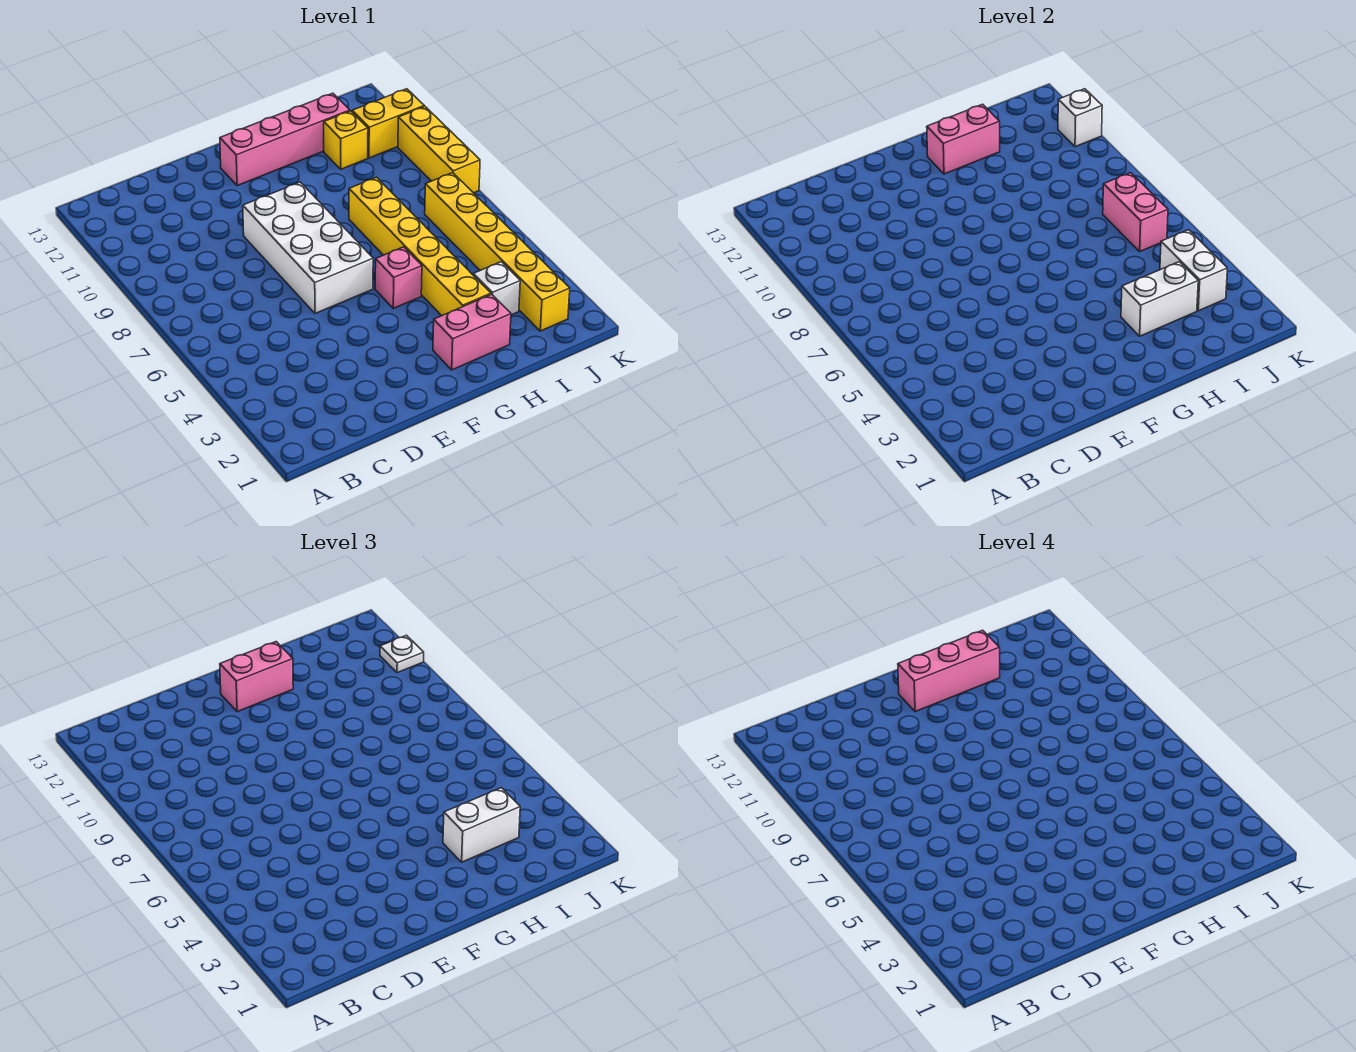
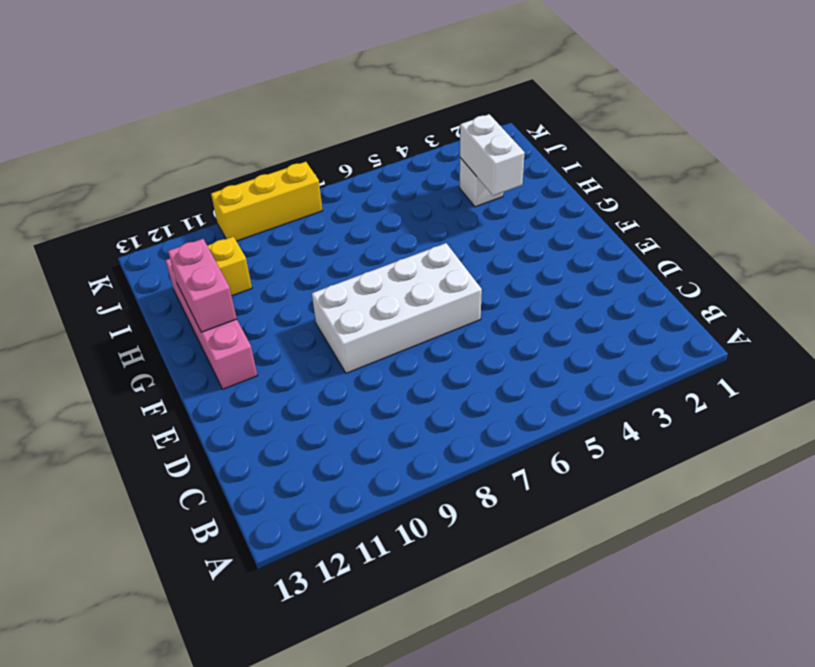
none -> pink brick G2:H2 level 1
none -> pink brick G5 level 1
none -> yellow brick H3:H8 level 1

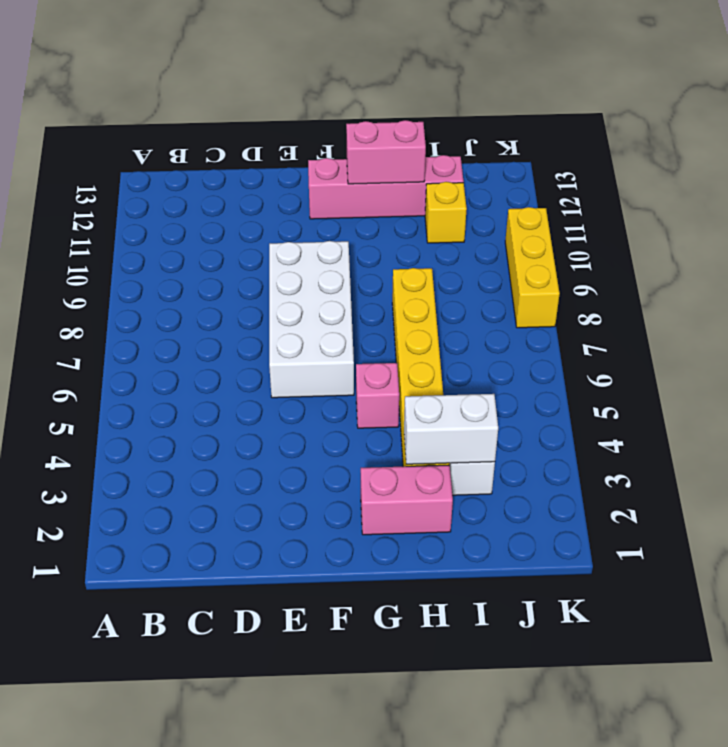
none -> yellow brick J2:J7 level 1
none -> yellow brick J11:K11 level 1
none -> white brick J3:J4 level 2

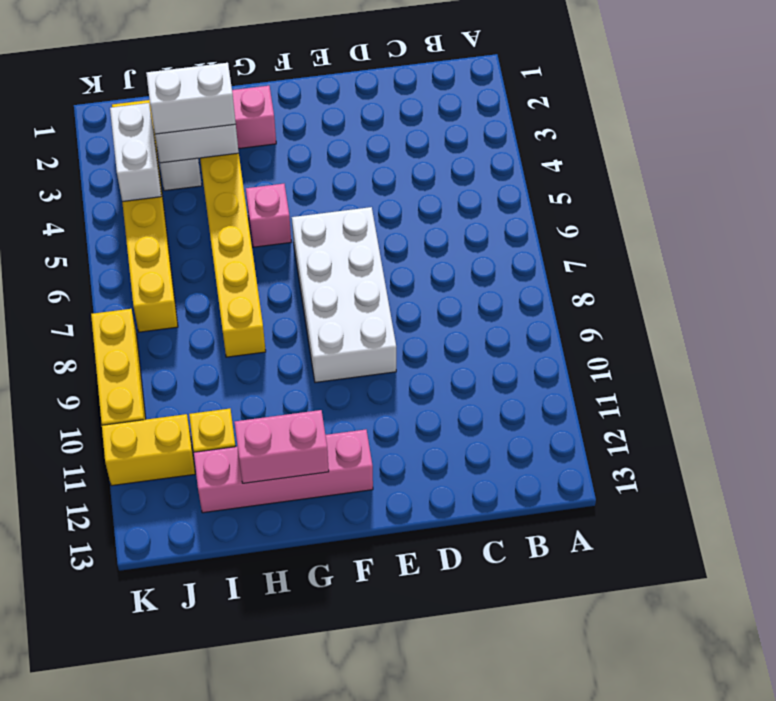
none -> pink brick J6:J7 level 2
none -> white brick K11 level 2
none -> pink brick F12:G12 level 3

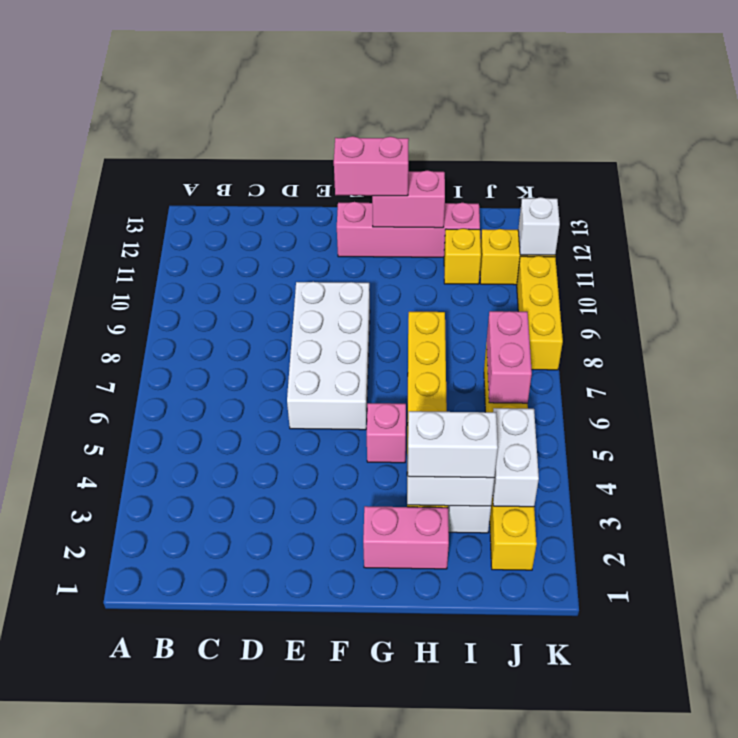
none -> white plate K11 level 3
none -> pink brick F12:H12 level 4

